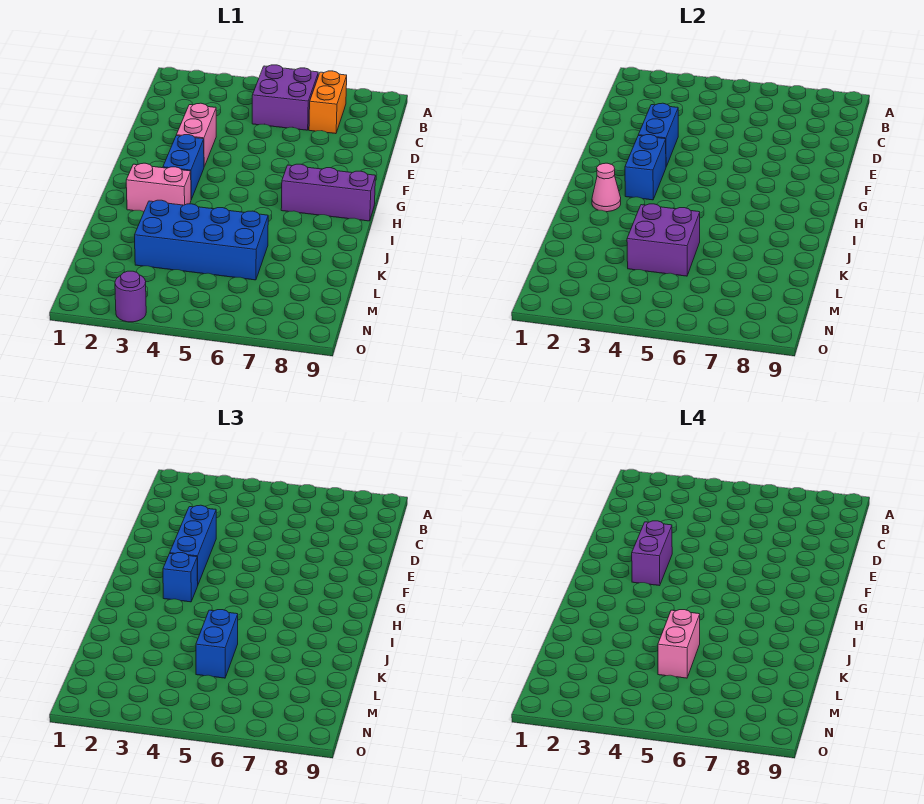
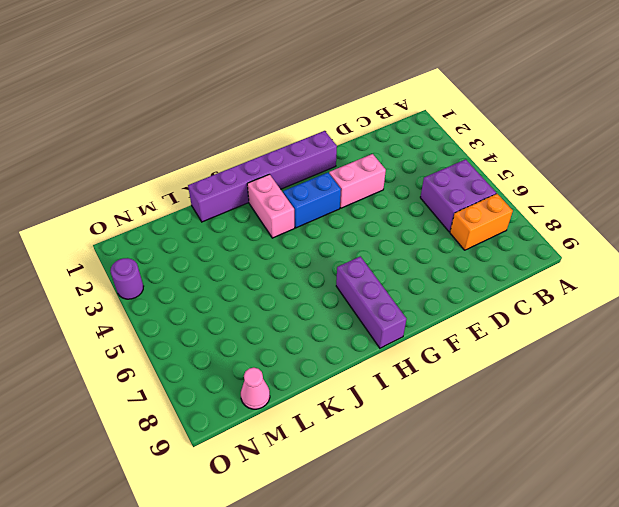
purple brick F1:K1 level 1 -> none
pink cone M9 level 1 -> pink cone I2 level 2
none -> blue brick K3:L6 level 1
none -> blue brick E3:F3 level 2
none -> blue brick G3:H3 level 2

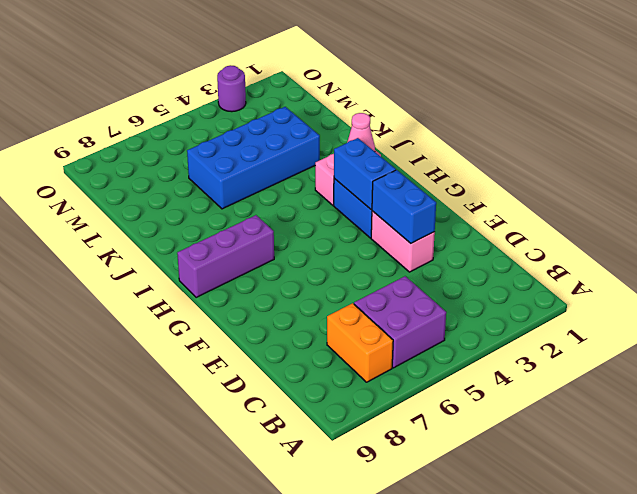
none -> purple brick K4:L5 level 2
none -> blue brick E3:G3 level 3
none -> blue brick H3 level 3

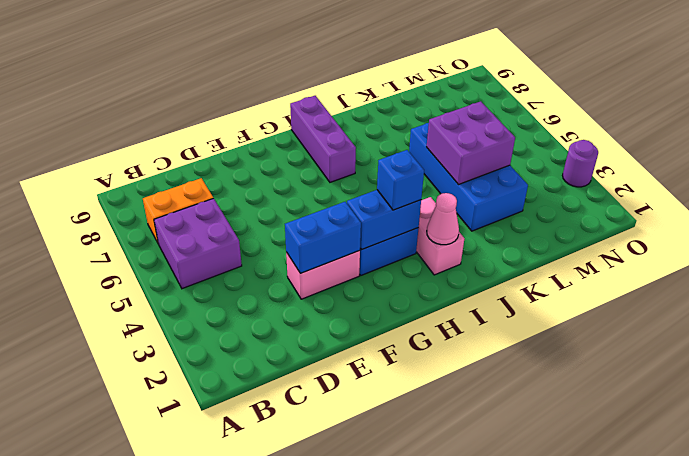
none -> blue brick E3:G3 level 3
none -> blue brick K5:L5 level 3
none -> purple brick F3:G3 level 4

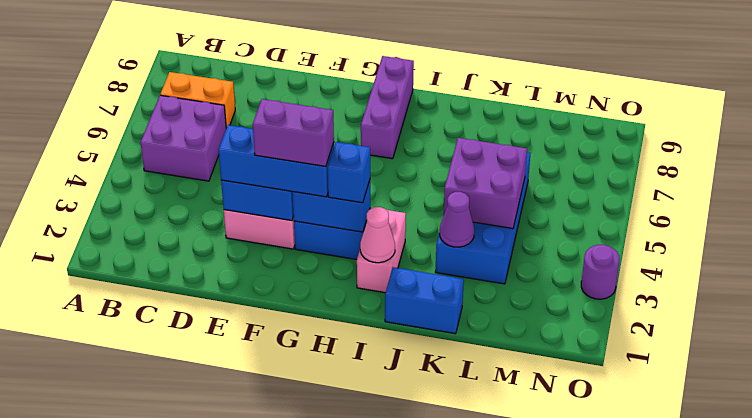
blue brick J1:K1 level 1 -> blue brick K5:L5 level 3
purple cone K3 level 2 -> none
none -> pink brick K5:L5 level 4

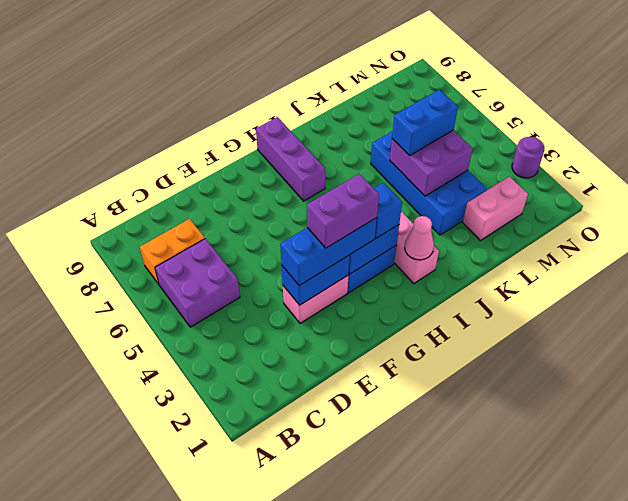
pink brick L2:M2 level 1 -> pink brick K5:L5 level 4

